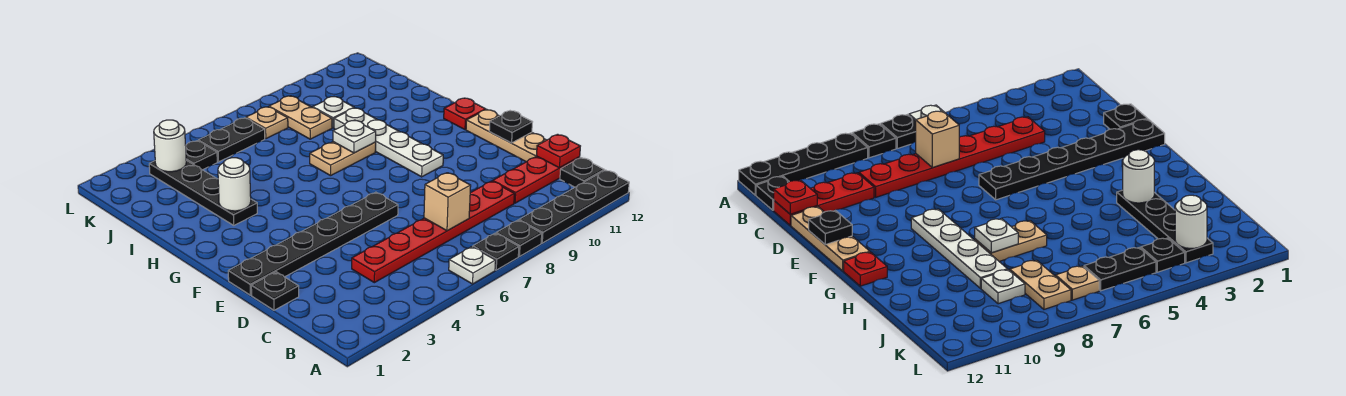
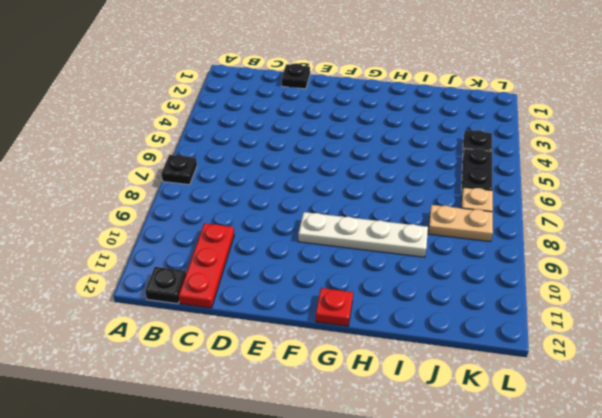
none -> white plate A6 level 1
none -> black plate A8 level 1
none -> black plate A9:A12 level 1

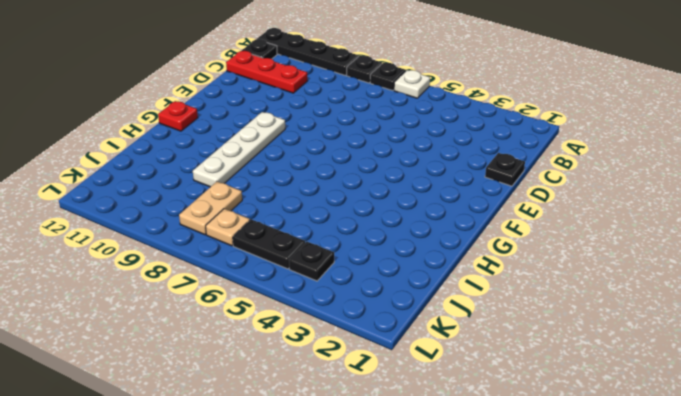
none -> red plate C4:C9 level 1
none -> tan plate D12:F12 level 1
none -> black plate E1:E6 level 1

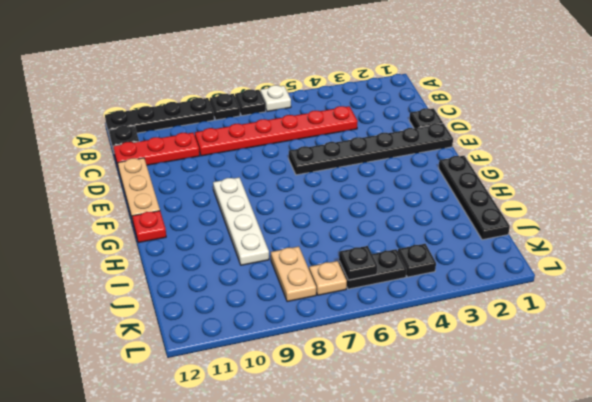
black plate G1:J1 level 1 -> black plate H3:K3 level 1
black plate K6 level 2 -> black plate E12 level 2
none -> tan plate H7:H8 level 1
none -> white plate J9 level 1
none -> tan brick C7 level 2

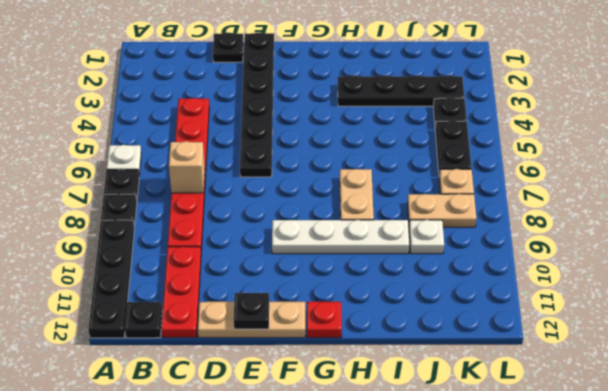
none -> red plate C12 level 2
none -> white round brick H3 level 2
none -> white plate H8 level 2

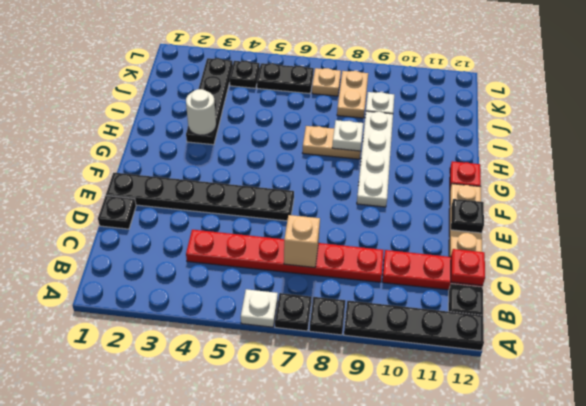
none -> white round brick K3 level 2

